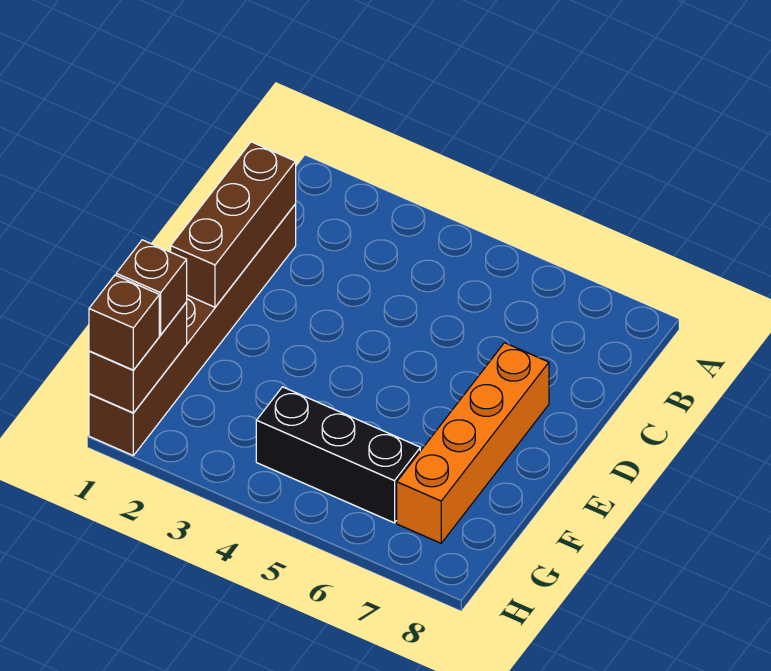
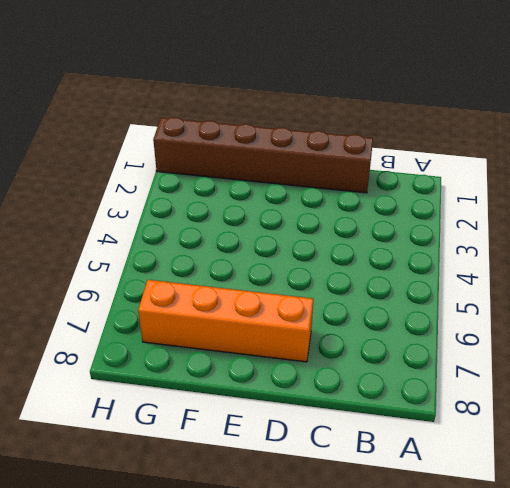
none -> black brick G4:G6 level 1
none -> brown brick C1:E1 level 2

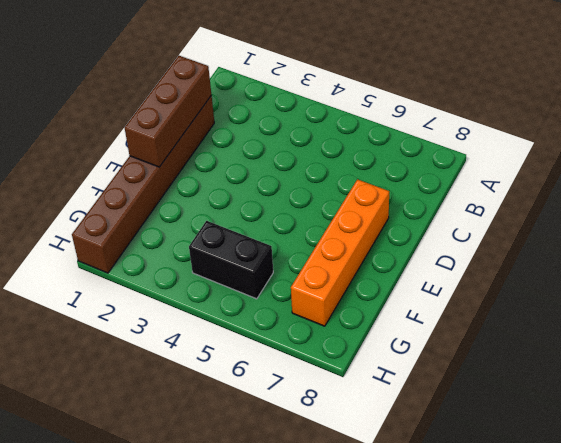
black brick G4:G5 level 1 -> black brick G4:G6 level 1
none -> brown brick G1:H1 level 2
none -> brown brick G1 level 3

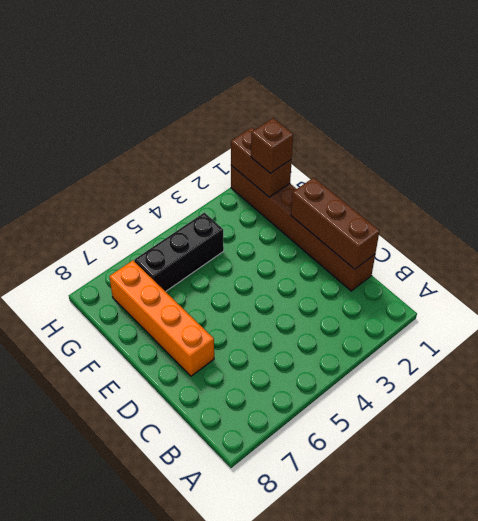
none -> brown brick H1 level 3

